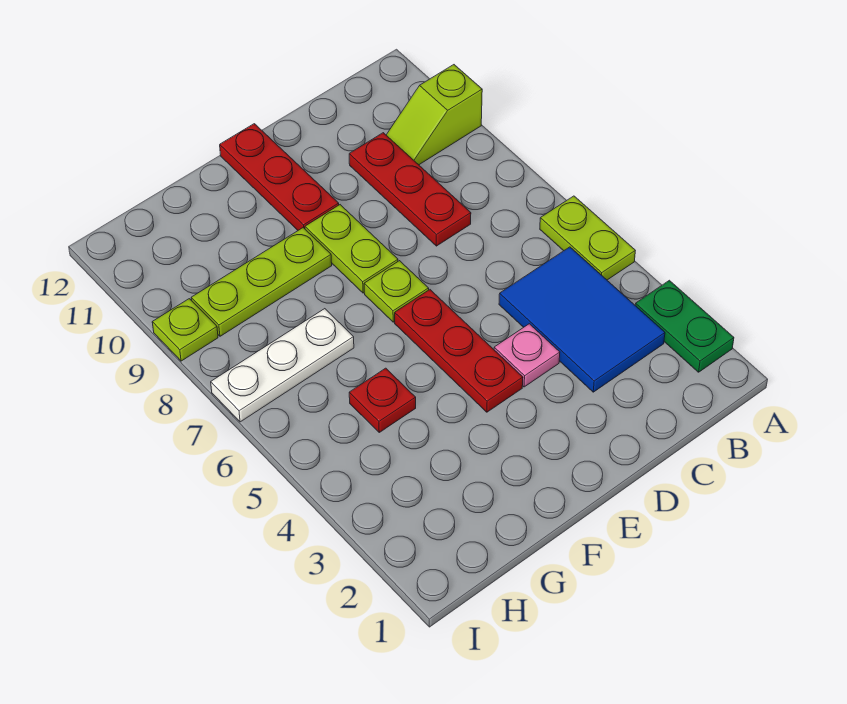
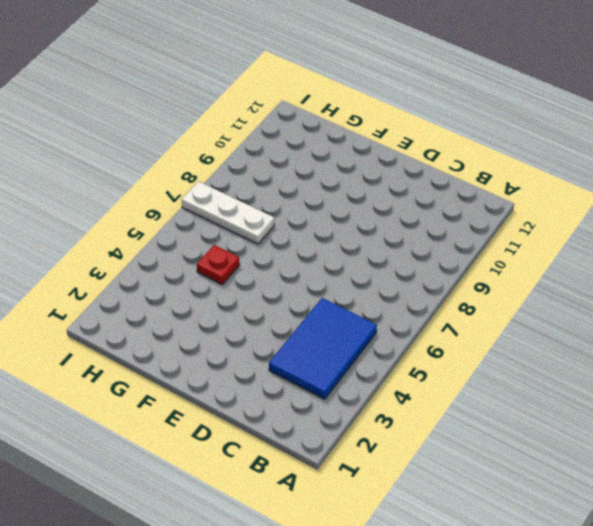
none -> green plate A2:A3 level 1
none -> lime plate A5:A6 level 1
none -> lime slope A10:B10 level 1 top A

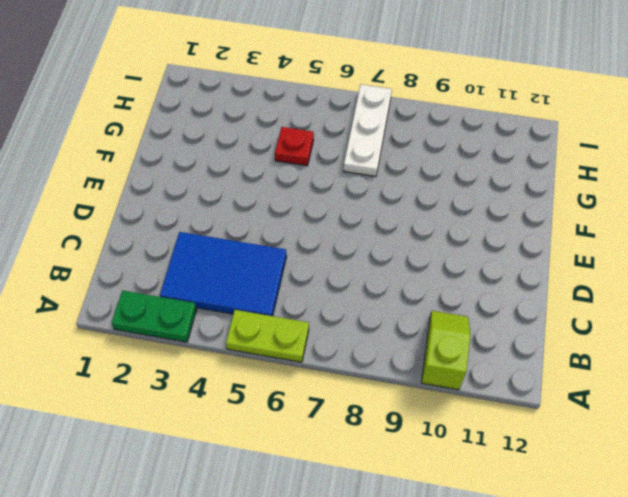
none -> red plate C8:C10 level 1
none -> pink plate D4 level 1
none -> red plate E4:E6 level 1

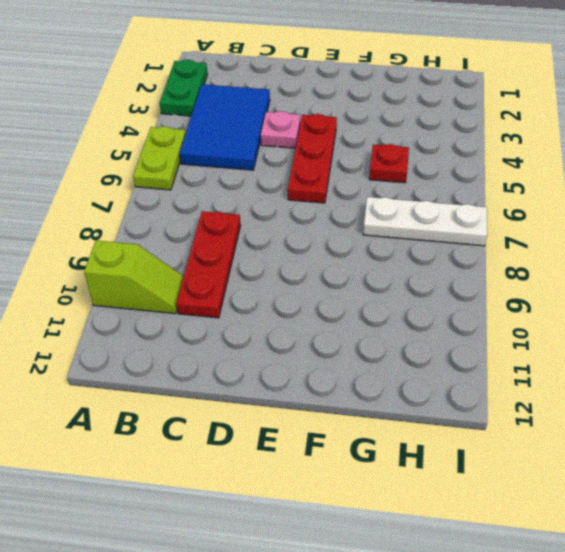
none -> lime plate E7 level 1
none -> lime plate E8:E9 level 1
none -> red plate E10:E12 level 1

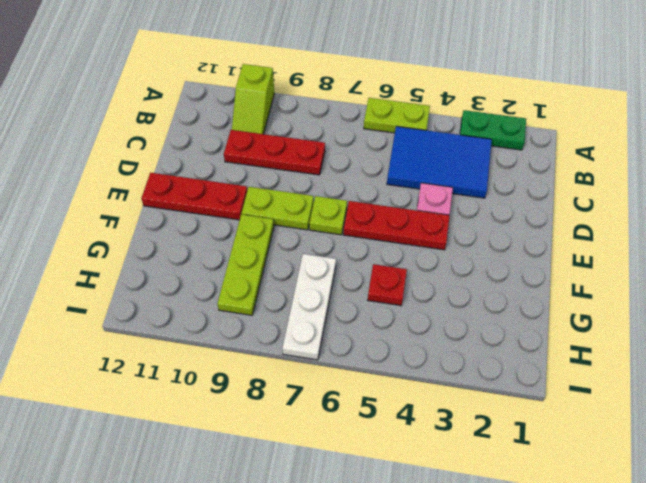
none -> lime plate I9 level 1

